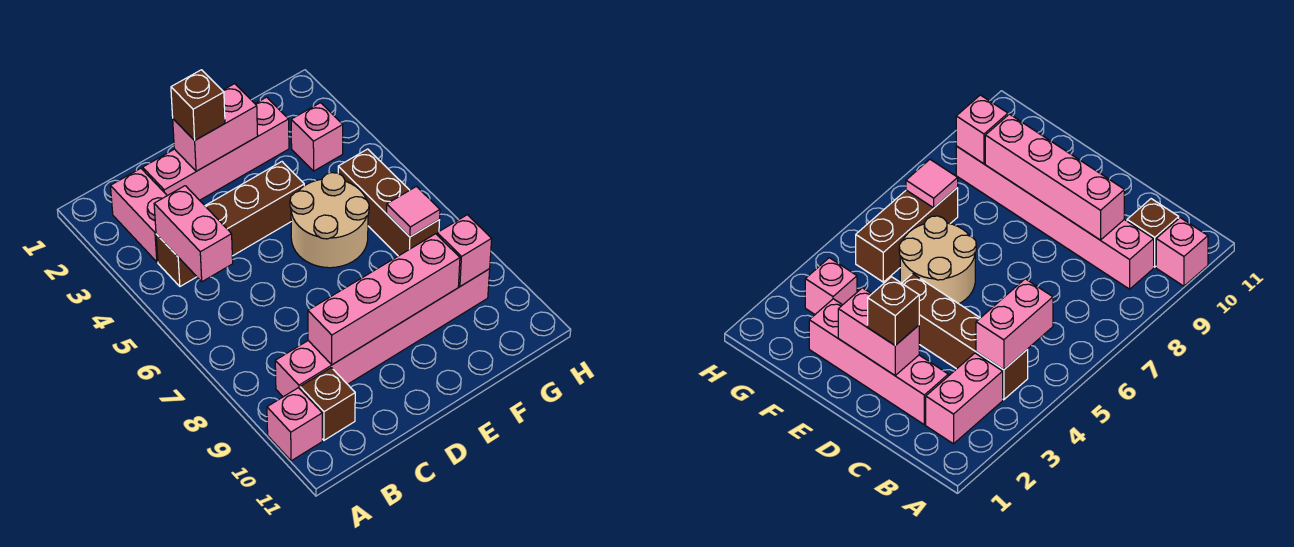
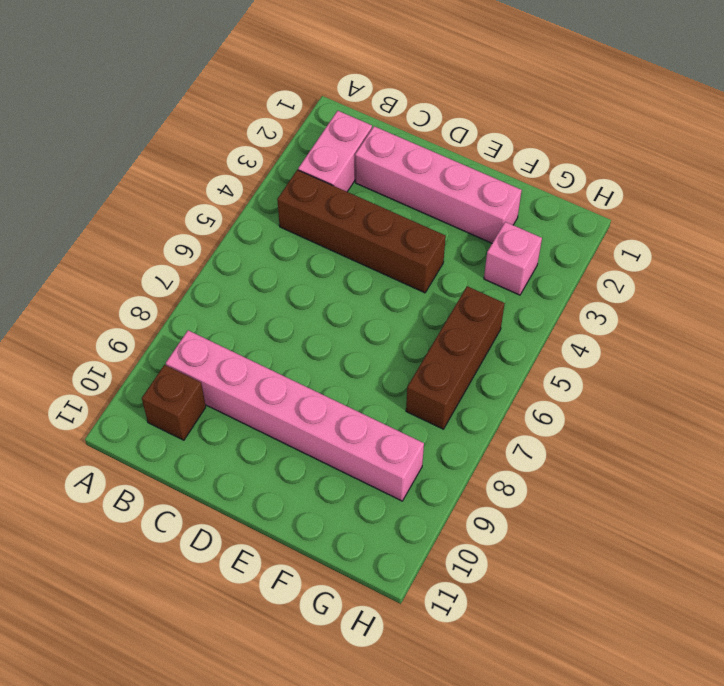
none -> pink brick A10 level 1
none -> tan round brick E5:F6 level 1
none -> pink brick B4:B5 level 2

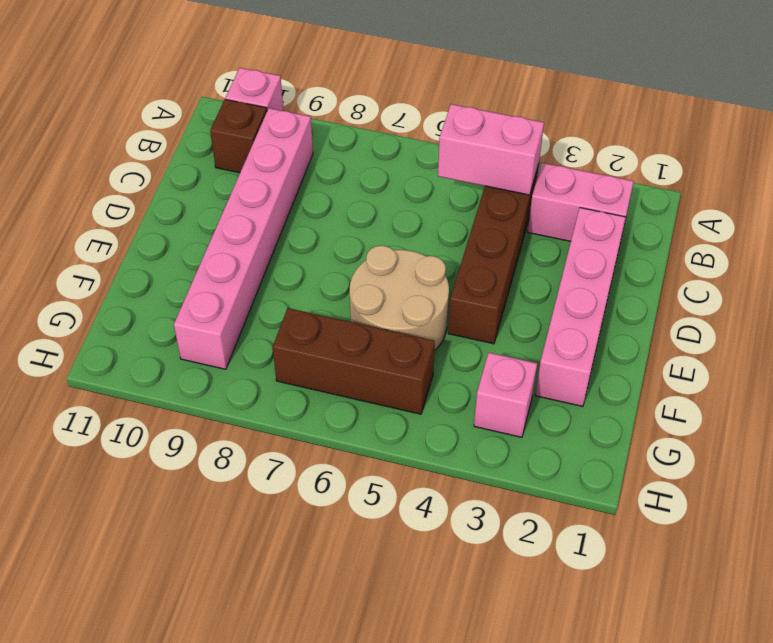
none -> pink brick C9:F9 level 2
none -> pink brick D2:E2 level 2
none -> pink tile G7 level 2

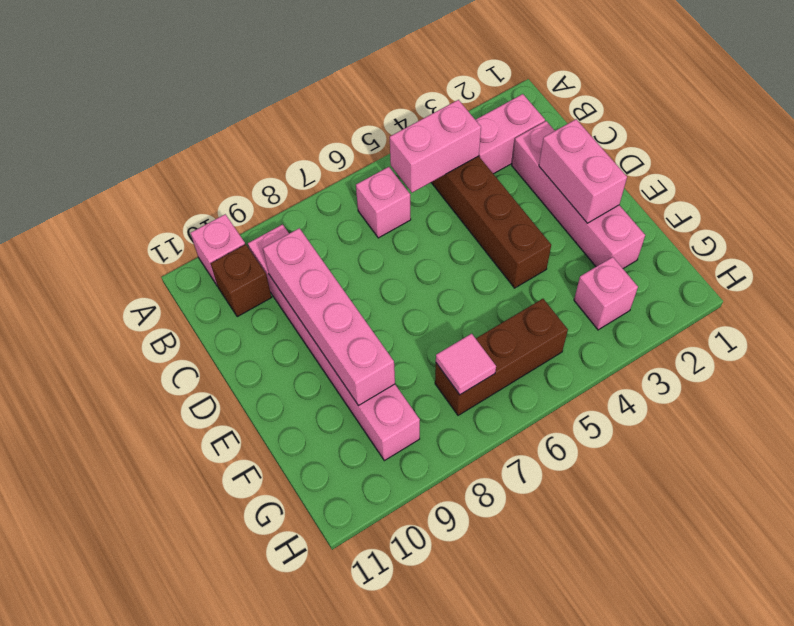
pink brick B6 level 1 -> pink brick G9 level 2
none -> tan round brick E5:F6 level 1
none -> brown brick D2 level 3

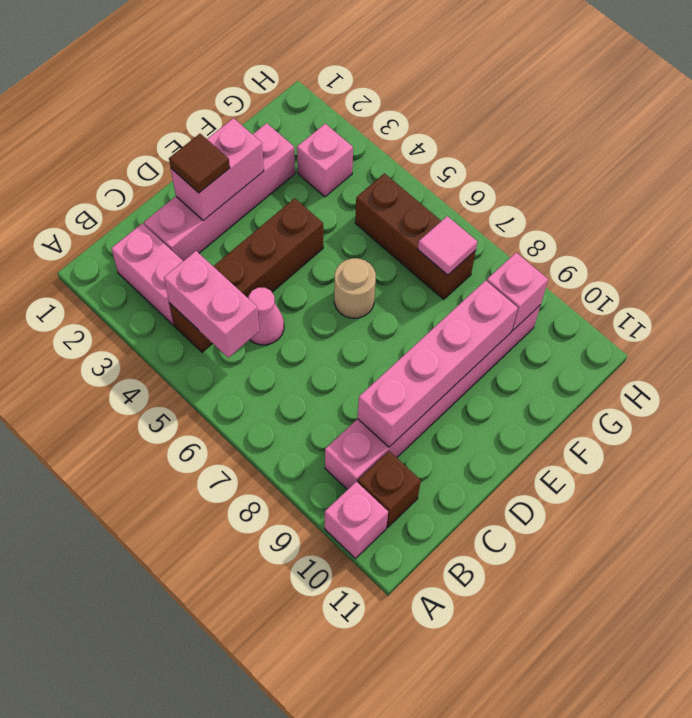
pink cone C5 level 1 -> none
brown tile D2 level 3 -> brown brick D2 level 3
tan round brick E6 level 1 -> tan round brick E5:F6 level 1

